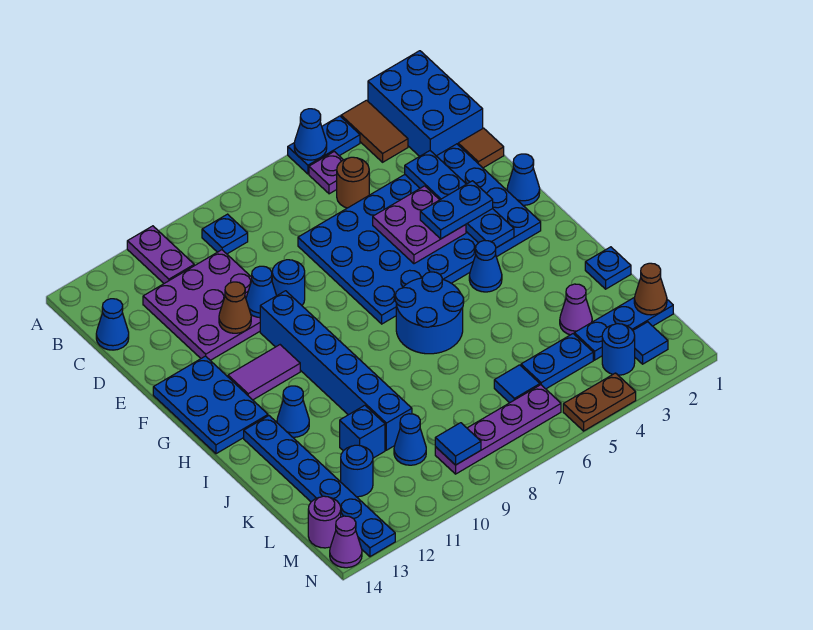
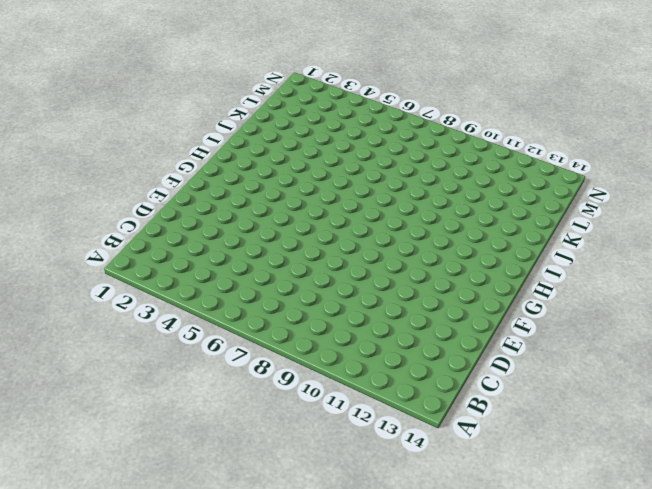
none -> blue brick A1:C2 level 1
none -> brown tile A3:B3 level 1
none -> blue plate A4:A5 level 1
none -> purple plate A11:B11 level 1

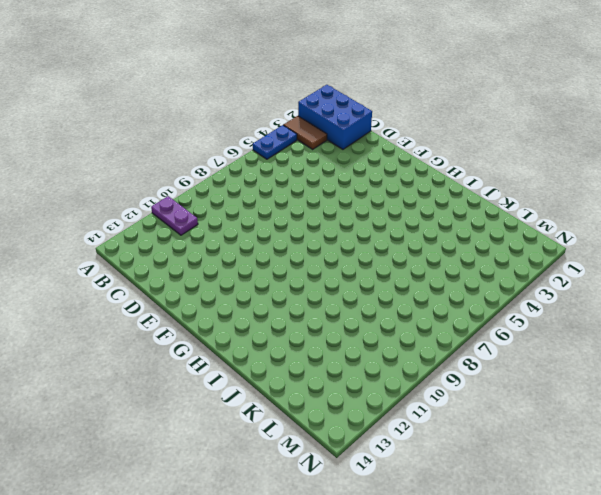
none -> purple plate B5 level 1
none -> blue plate B9 level 1
none -> brown round brick C5 level 1
none -> purple plate C10:E12 level 1

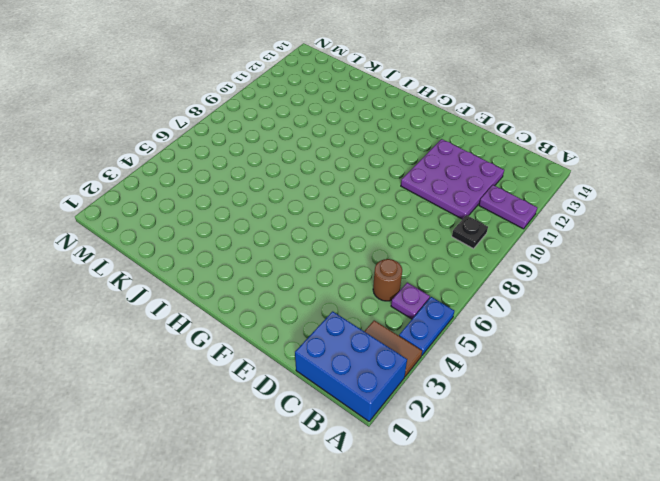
black plate B9 level 1 -> blue plate B9 level 1
none -> blue cone C14 level 1
none -> brown tile D1 level 1
none -> blue plate D2:G7 level 1
none -> blue round brick E9 level 1

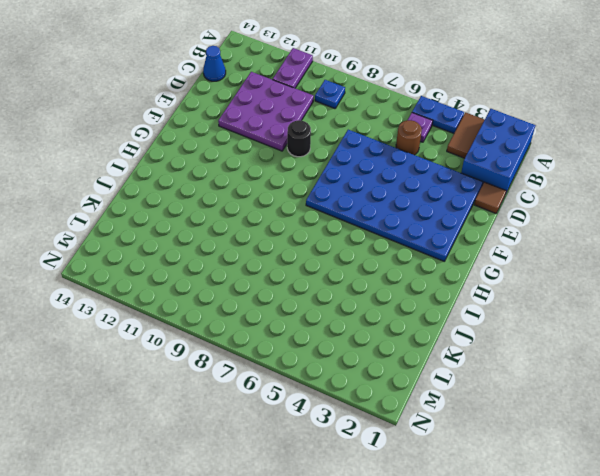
black round brick E9 level 1 -> blue round brick E9 level 1
none -> blue cone F1 level 1
none -> blue brick F10:K10 level 1
none -> blue plate F13:H14 level 1
none -> purple tile G11:G12 level 1

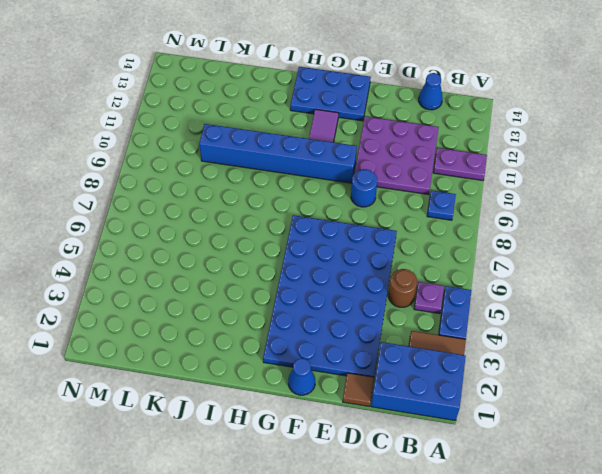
none -> blue cone H4 level 1
none -> blue round brick H6:I7 level 1
none -> blue cone I12 level 1
none -> blue plate I13:N13 level 1

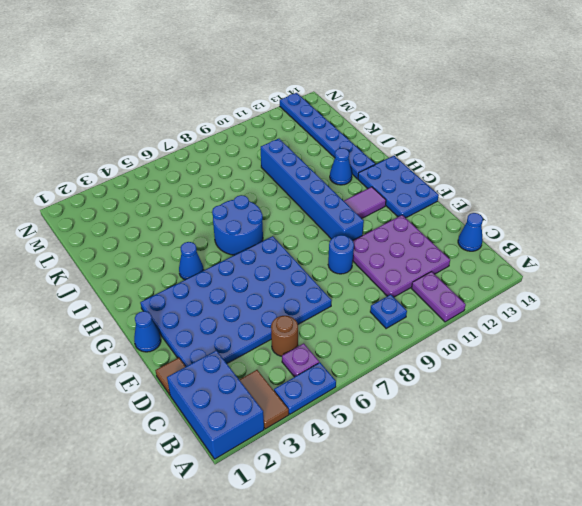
none -> blue plate J1 level 1
none -> purple cone K3 level 1
none -> blue brick K11 level 1
none -> blue plate L1:L3 level 1

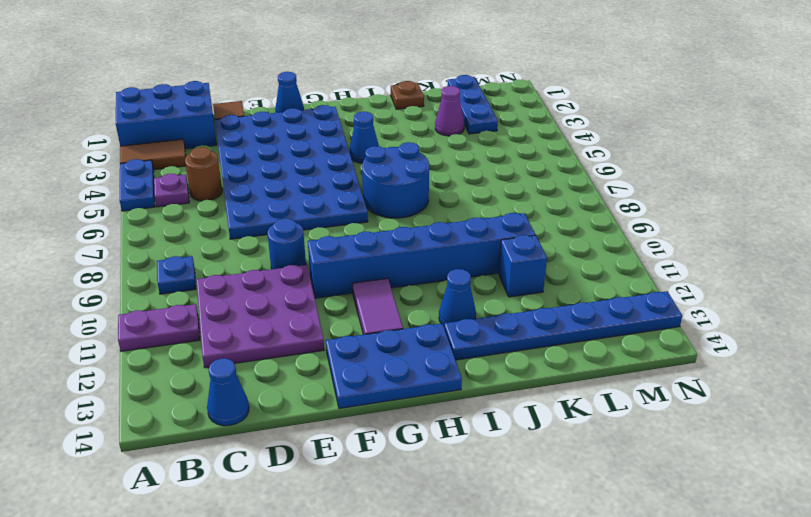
brown plate J1 level 1 -> blue plate J1 level 1
none -> blue plate L4:L5 level 1
none -> blue tile L6 level 1
none -> blue cone L10 level 1
none -> blue round brick L12 level 1

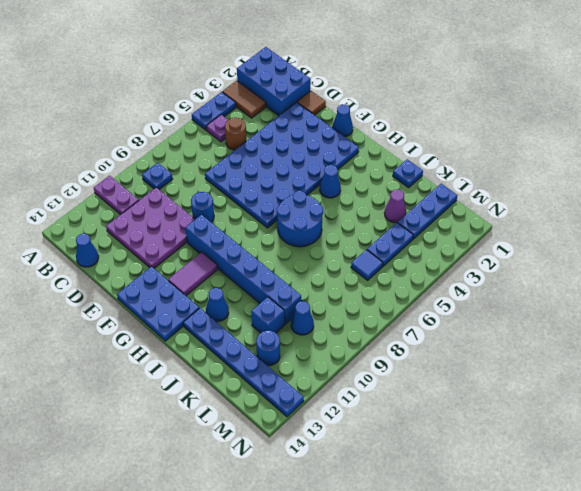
none -> blue tile M2 level 1
none -> blue round brick M3 level 1
none -> purple plate M6:M9 level 1
none -> purple round brick M14 level 1

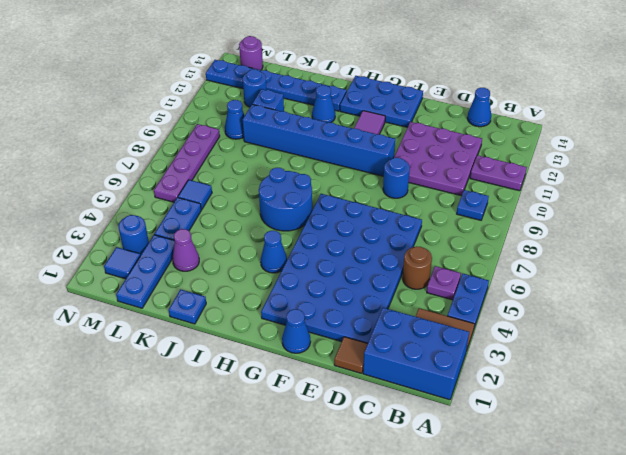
none -> brown plate N4:N5 level 1
none -> purple cone N14 level 1
none -> blue cone A5 level 2
none -> blue plate D3:G3 level 2

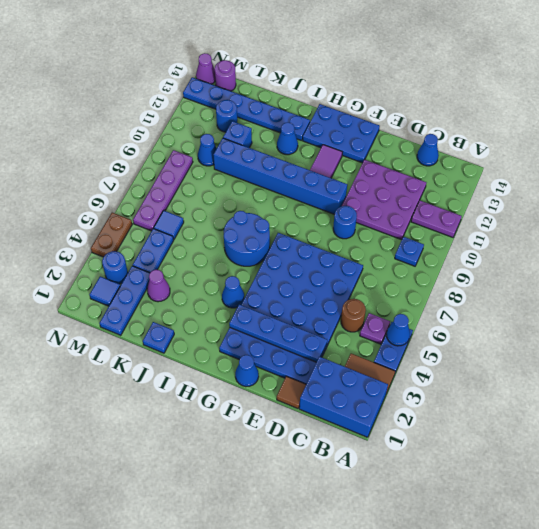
none -> purple plate E4:F5 level 2
none -> blue cone E10 level 2
none -> brown cone E11 level 2
none -> brown cone L1 level 2

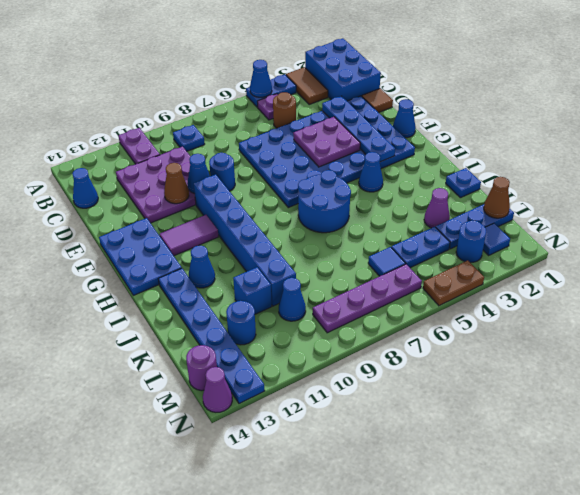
none -> blue tile M9 level 2
none -> blue plate F3:F4 level 3

